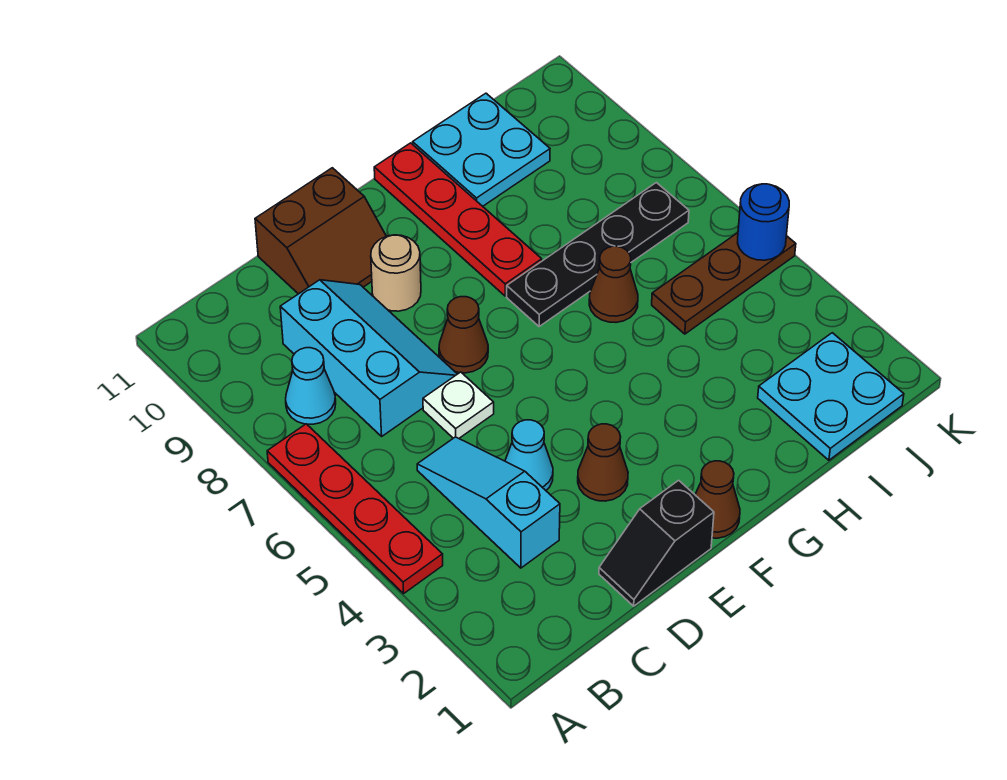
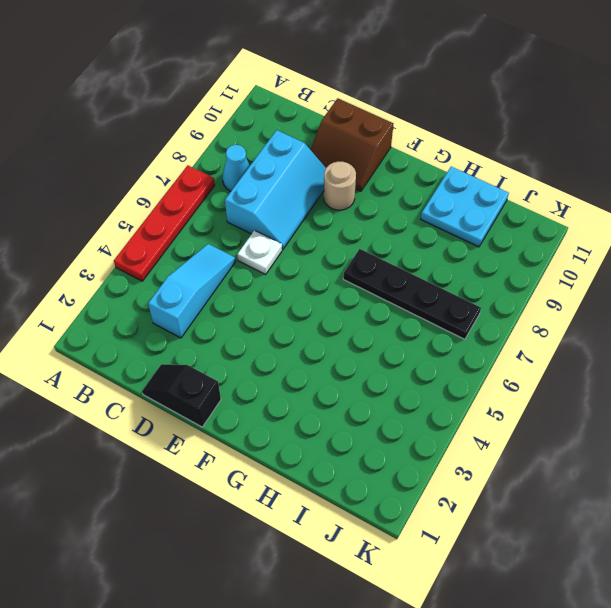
none -> cyan cone D4 level 1
none -> brown cone E3 level 1
none -> brown cone E7 level 1

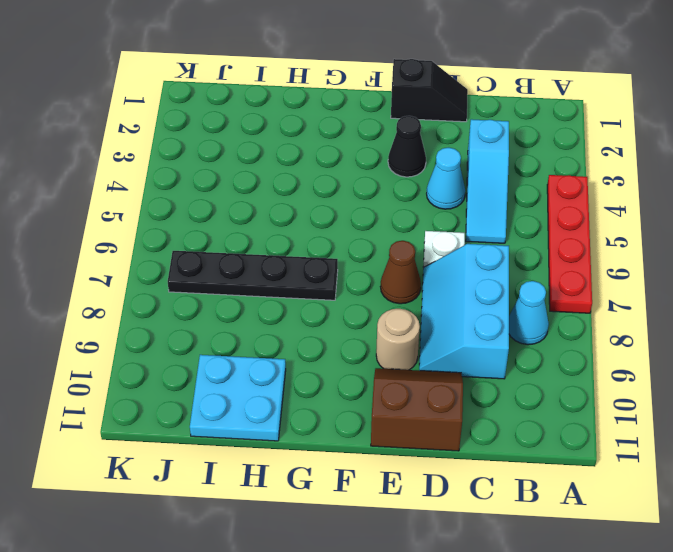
black cone E3 level 1 -> brown cone E3 level 1
none -> brown cone F1 level 1
none -> red plate G8:G11 level 1
none -> brown cone H6 level 1

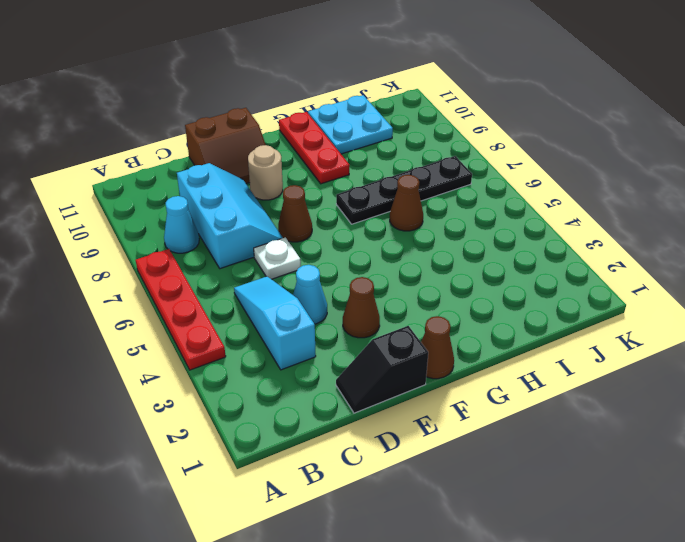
red plate G9:G11 level 1 -> red plate G8:G11 level 1
none -> cyan plate I1:J2 level 1
none -> brown plate I5:K5 level 1
none -> blue round brick K5 level 2

